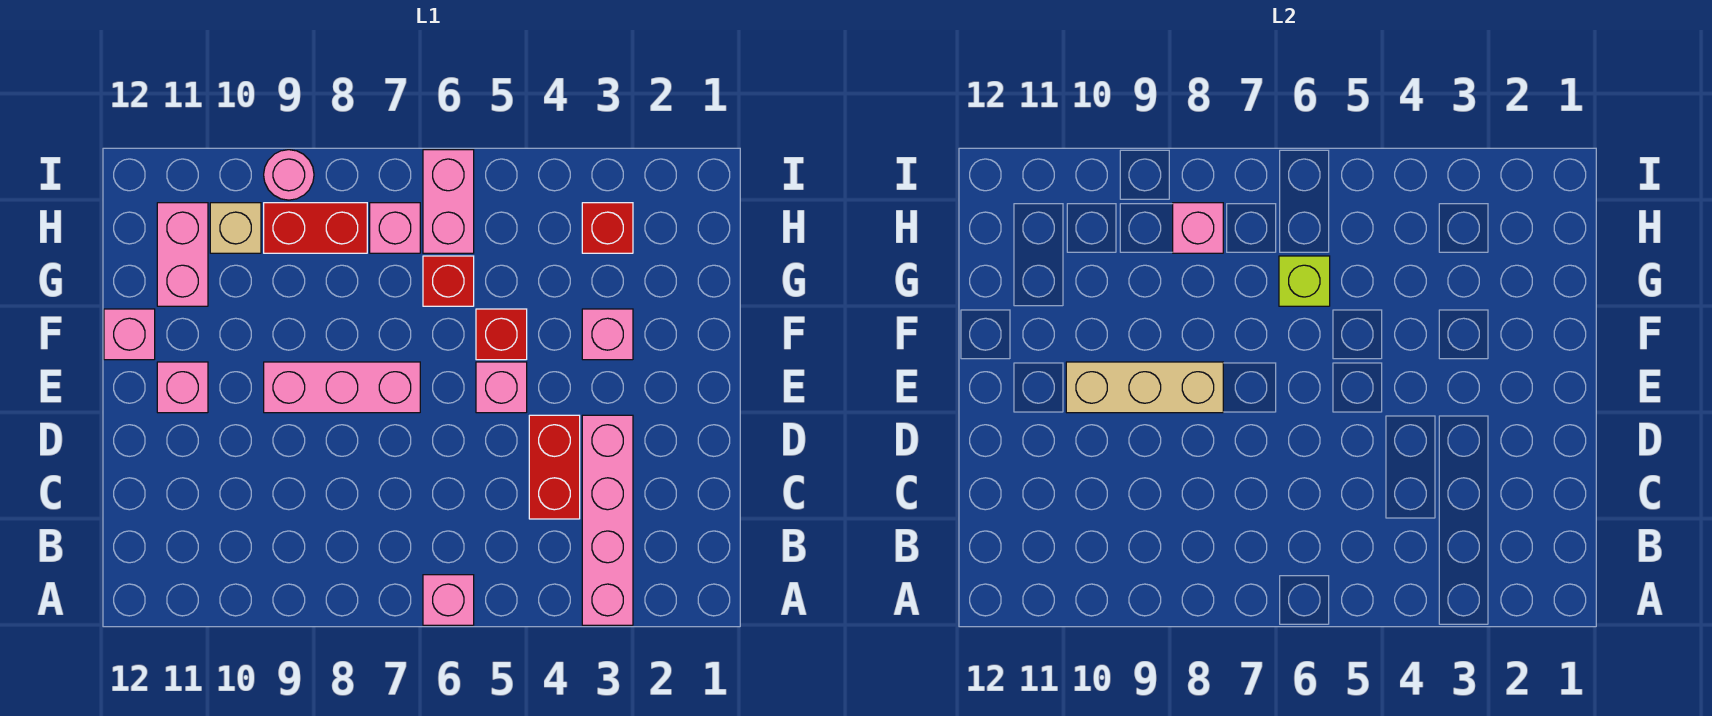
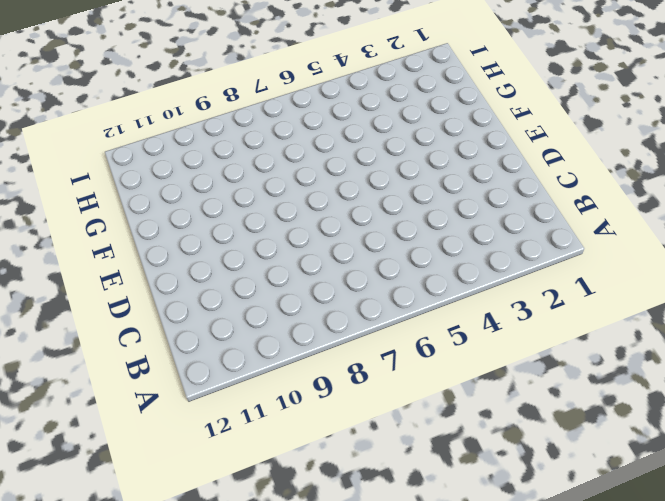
none -> pink brick A3:D3 level 1
none -> pink brick A6 level 1
none -> red brick C4:D4 level 1

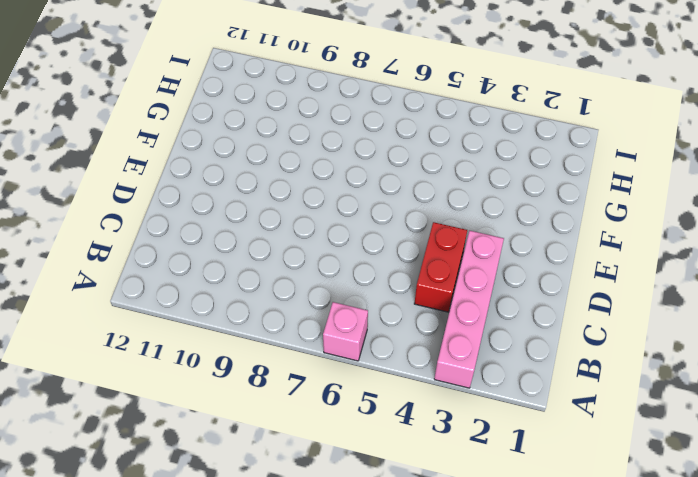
none -> pink brick E5 level 1
none -> pink brick E7:E9 level 1
none -> pink brick E11 level 1

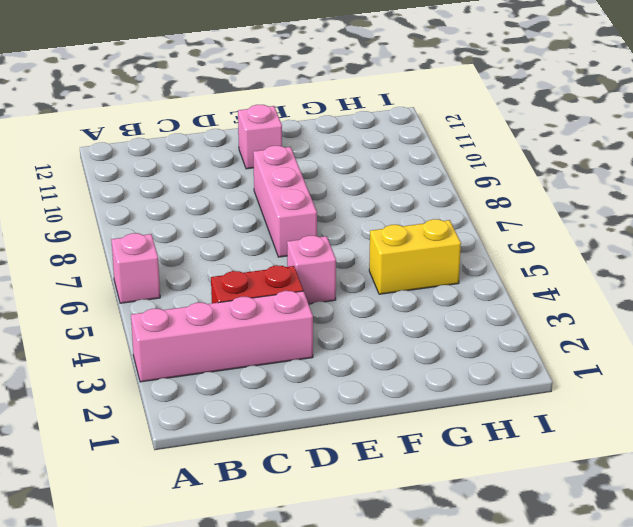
yellow brick G5:H5 level 1 -> none
none -> pink brick F3 level 1
none -> red brick F5 level 1
none -> pink brick F12 level 1

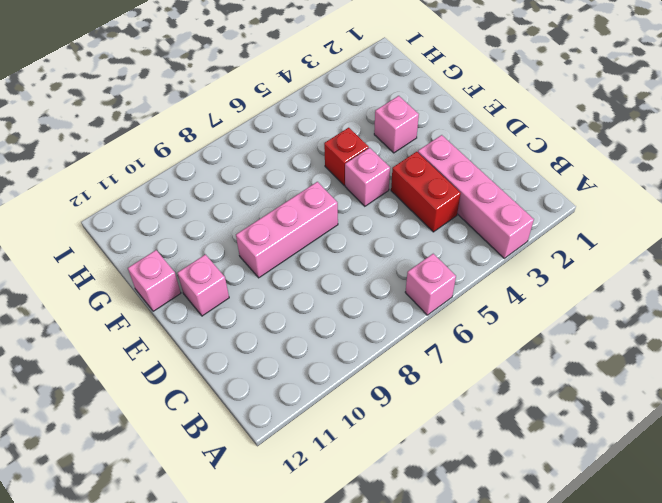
none -> red brick G6 level 1
none -> pink brick G11:H11 level 1
none -> red brick H3 level 1

